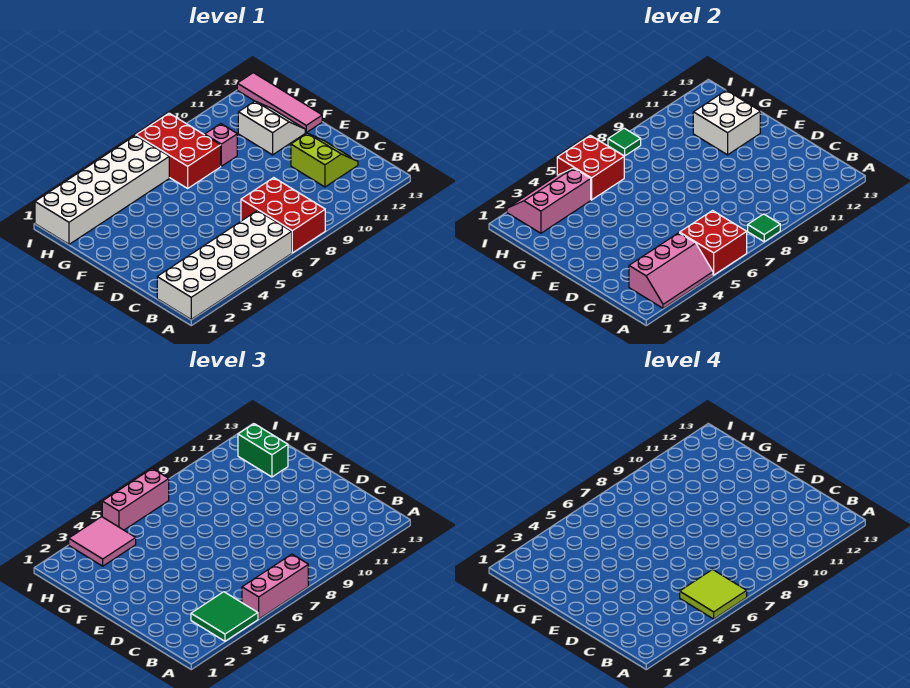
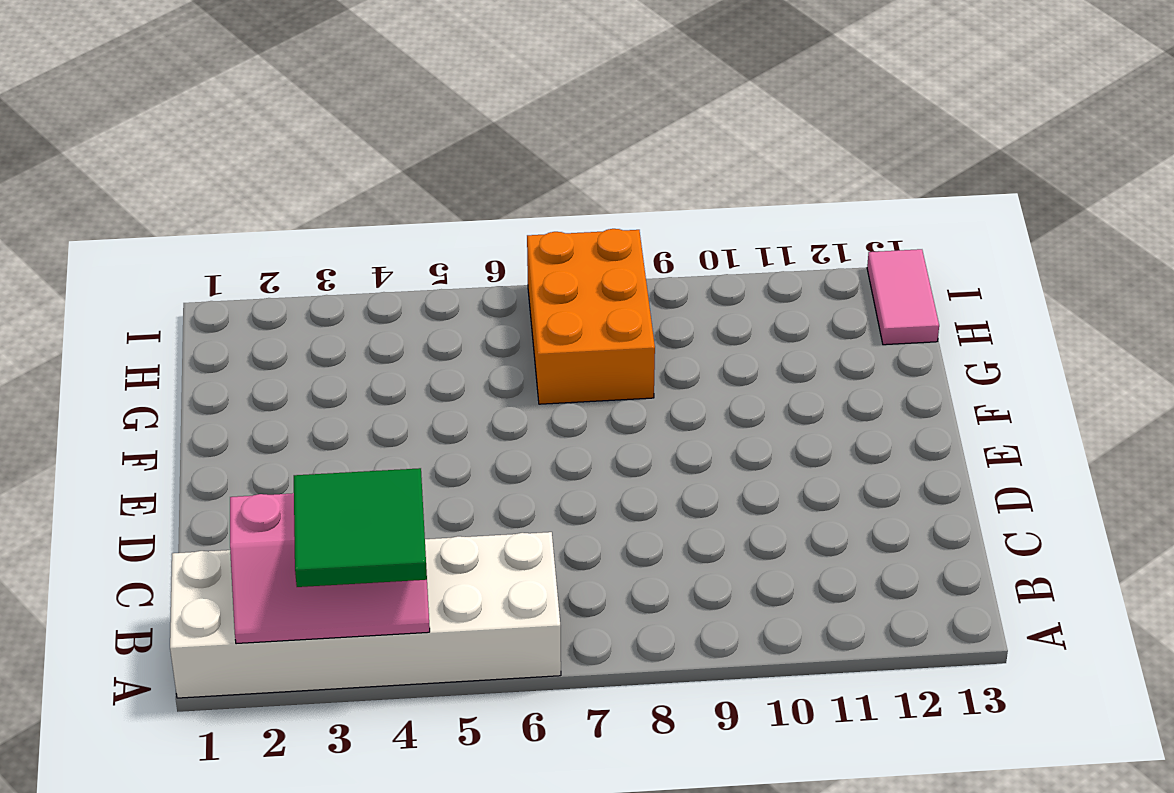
orange brick G7:I8 level 1 -> red brick G7:I8 level 1
pink tile H13:I13 level 1 -> pink tile F13:I13 level 1
none -> red brick A7:C8 level 1
none -> lime slope C11:D12 level 1 top 11
none -> white slope F11:G12 level 1 top 11

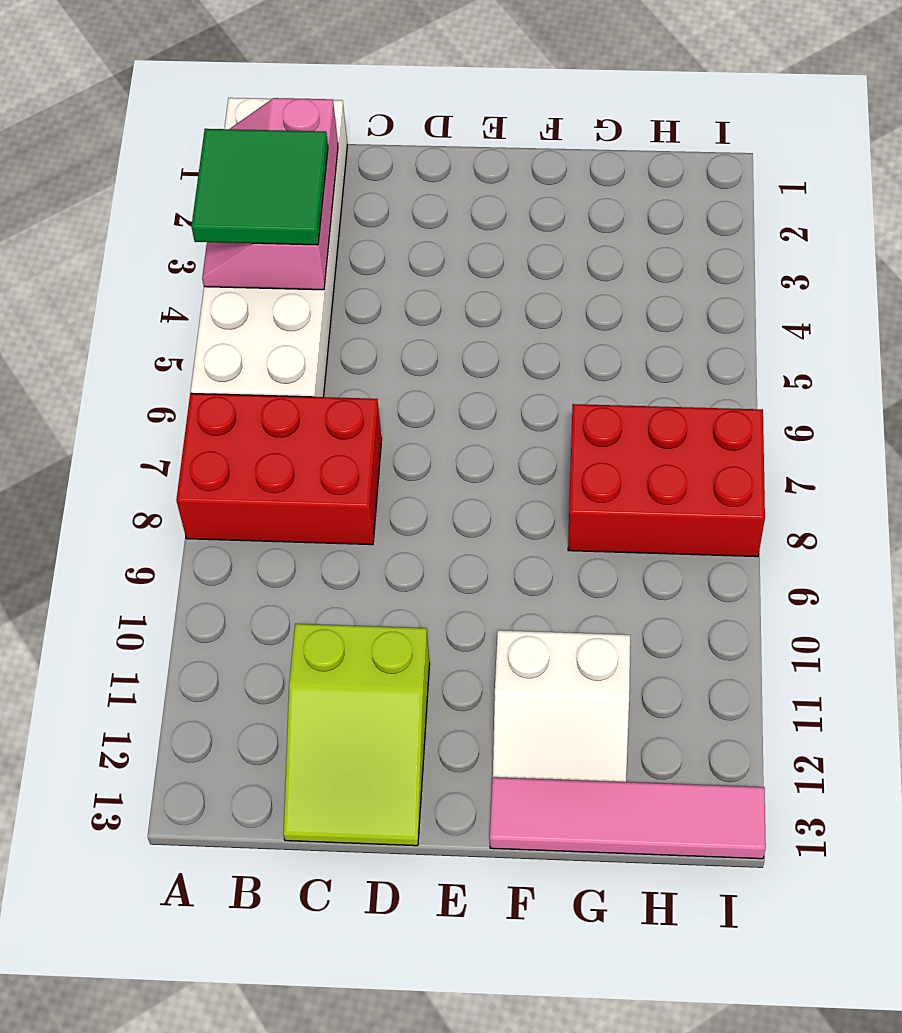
lime slope C11:D13 level 1 top 11 -> lime slope C11:D12 level 1 top 11
none -> pink brick G9 level 1
none -> white brick H1:I6 level 1
none -> red brick A5:B6 level 2

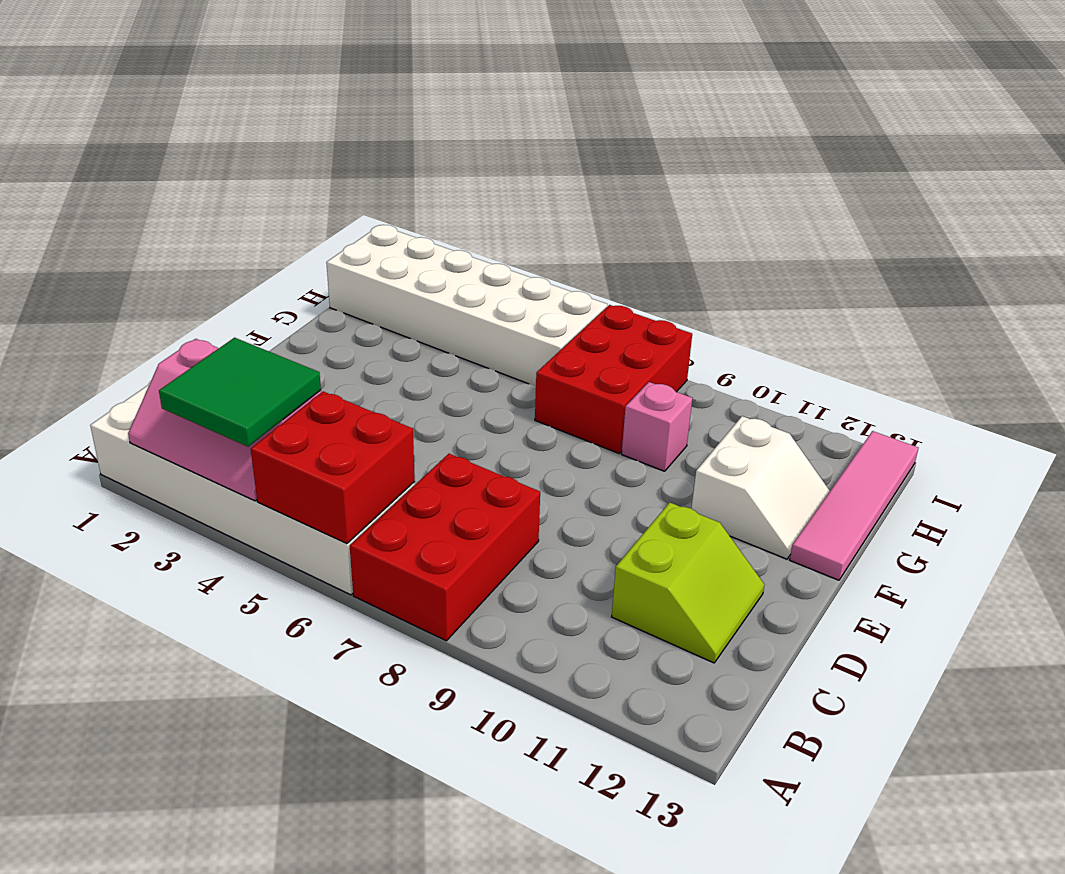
none -> green tile A8 level 2
none -> white brick F11:G12 level 2
none -> pink slope H2:I4 level 2 top H

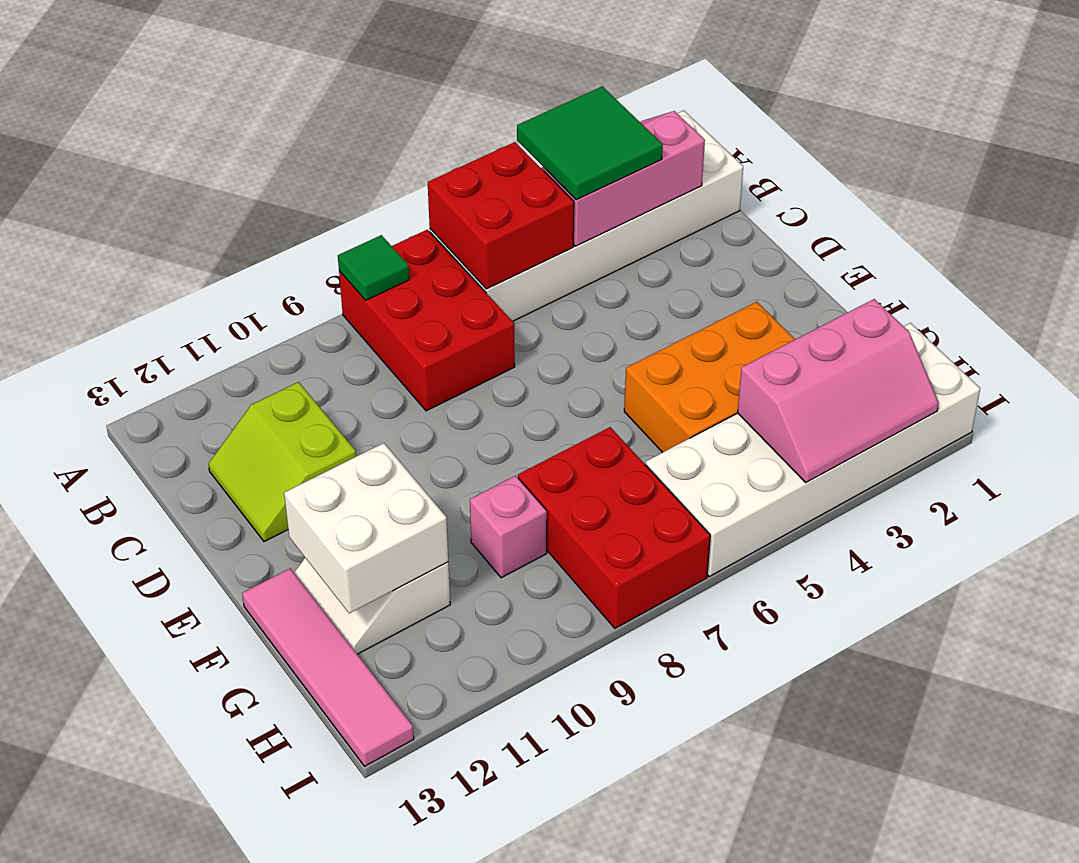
orange brick F3:G5 level 1 -> none
none -> red brick H5:I6 level 2
none -> green tile I8 level 2
none -> pink brick A5:A7 level 3

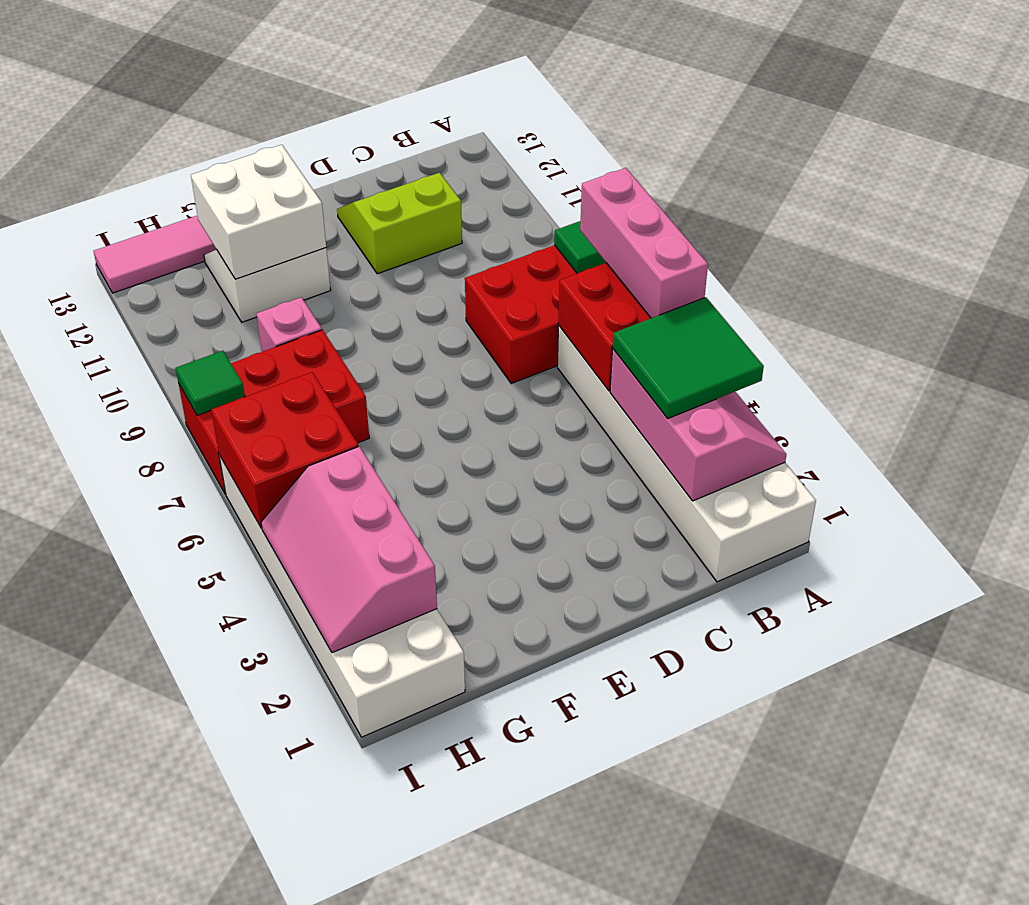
none -> green brick G12:H12 level 3
none -> pink tile H3:I4 level 3
none -> pink brick I5:I7 level 3

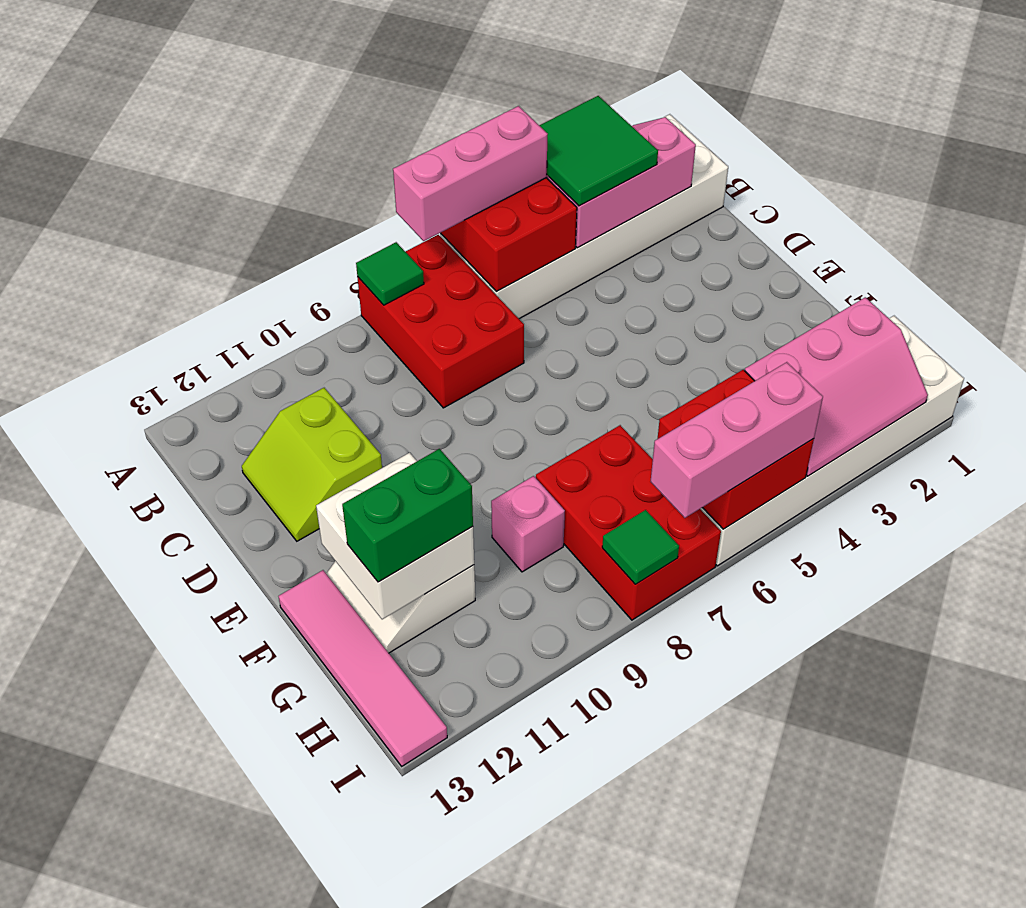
green brick G11:G12 level 3 -> green brick G12:H12 level 3
none -> pink tile H3:I4 level 3
none -> lime tile A5:B6 level 4

